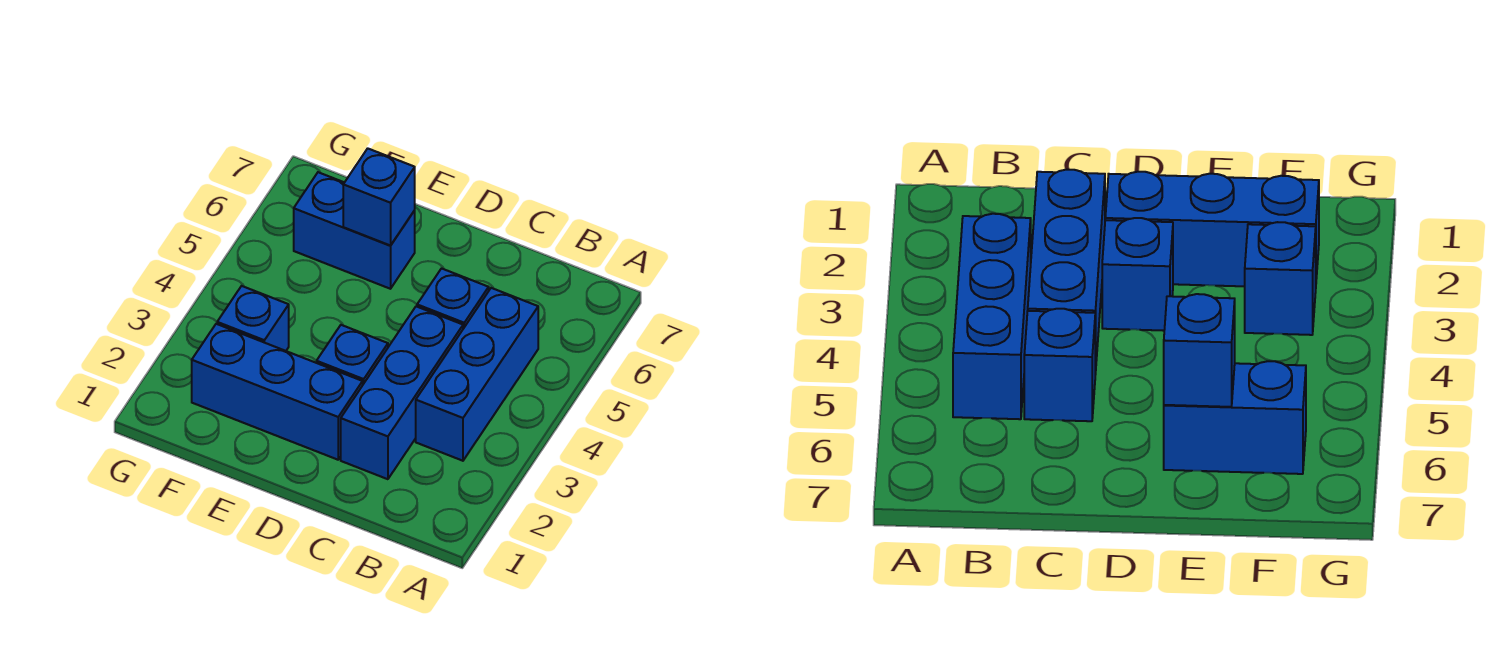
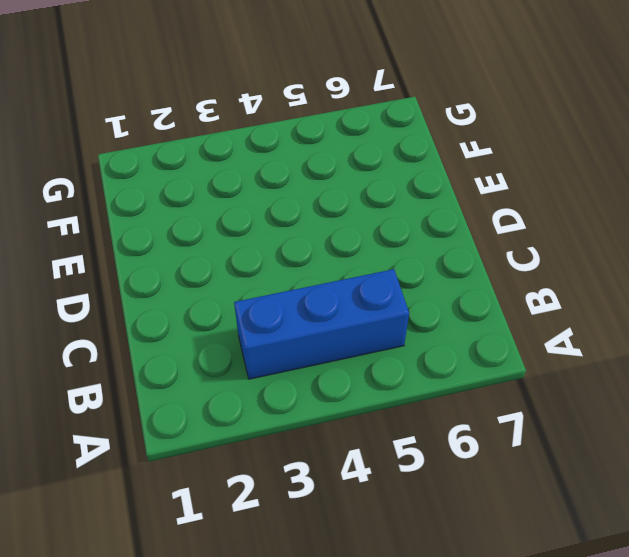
none -> blue brick C2:C4 level 1
none -> blue brick C5 level 1

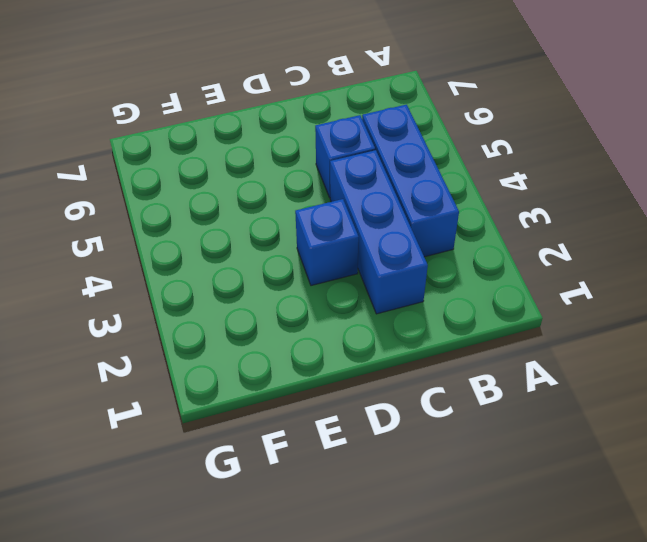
none -> blue brick D2:F2 level 1
none -> blue brick E6:F6 level 1

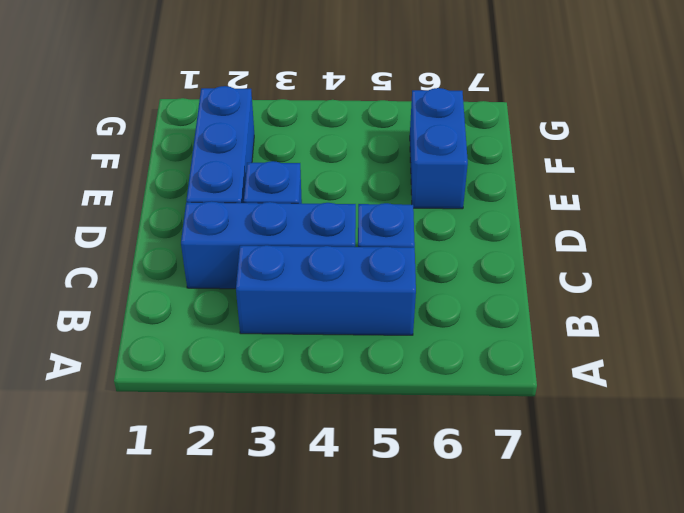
none -> blue brick F3 level 1
none -> blue brick E6 level 2

